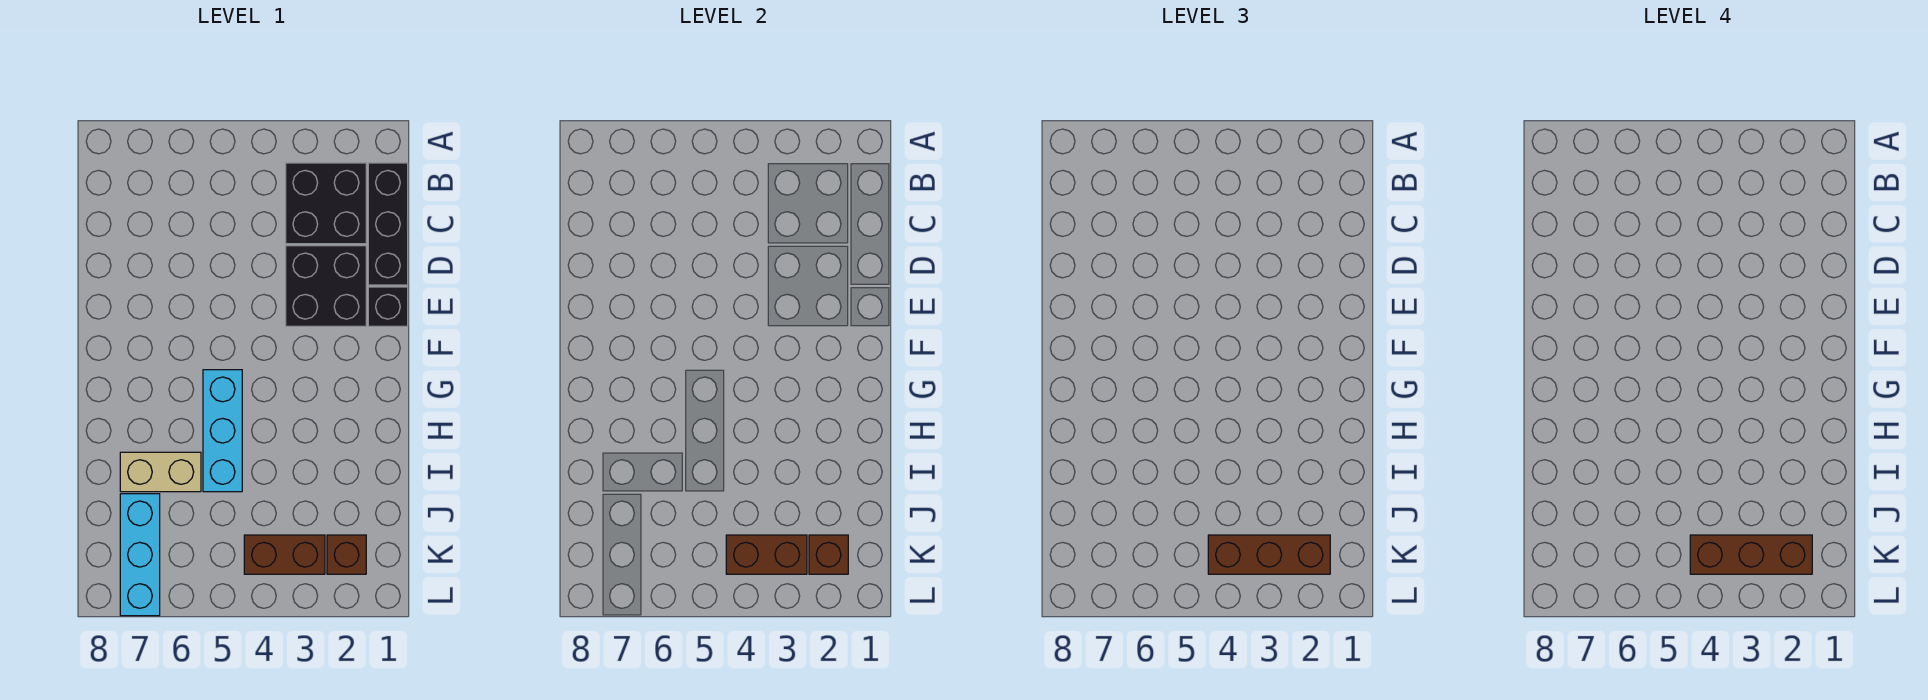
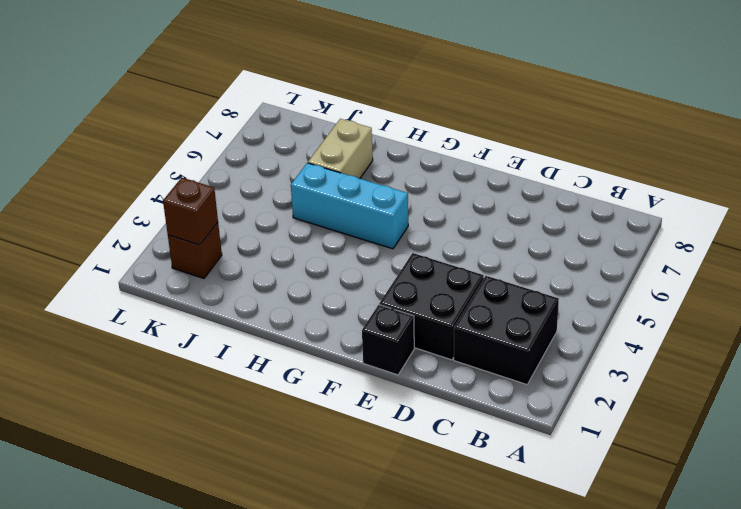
none -> black brick B1:D1 level 1
none -> cyan brick J7:L7 level 1
none -> brown brick K3:K4 level 1

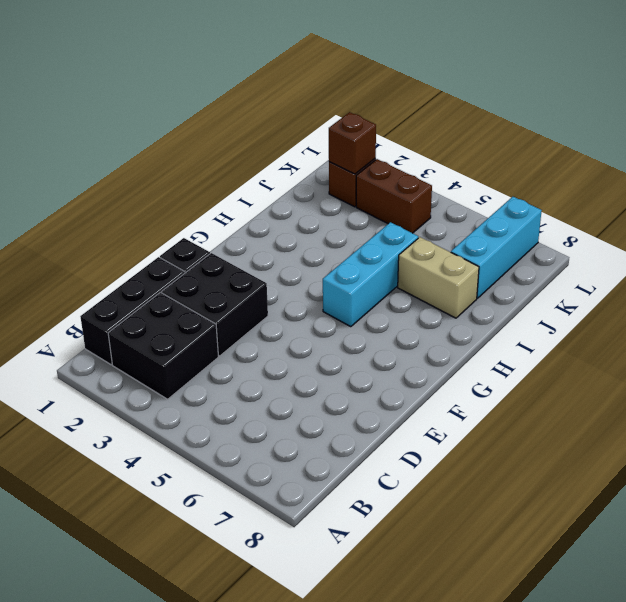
none -> brown brick K3:K4 level 2
none -> brown brick K2:K4 level 3
none -> brown brick K2:K4 level 4

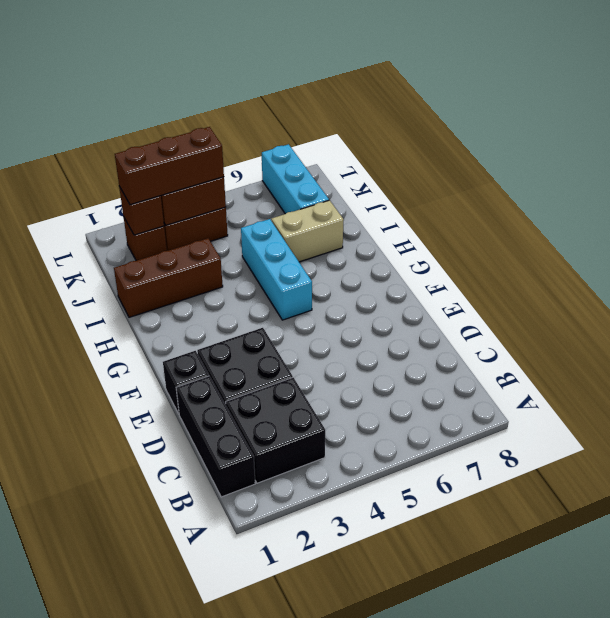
brown brick I1:I3 level 1 -> brown brick K2:K4 level 4

